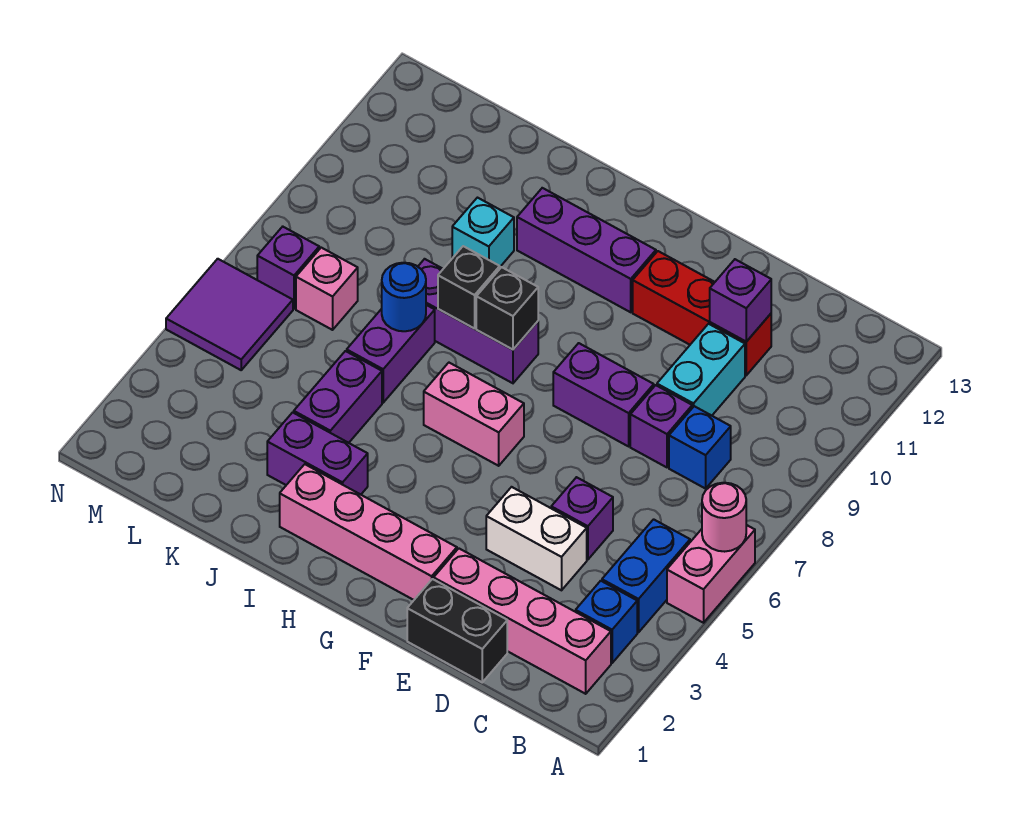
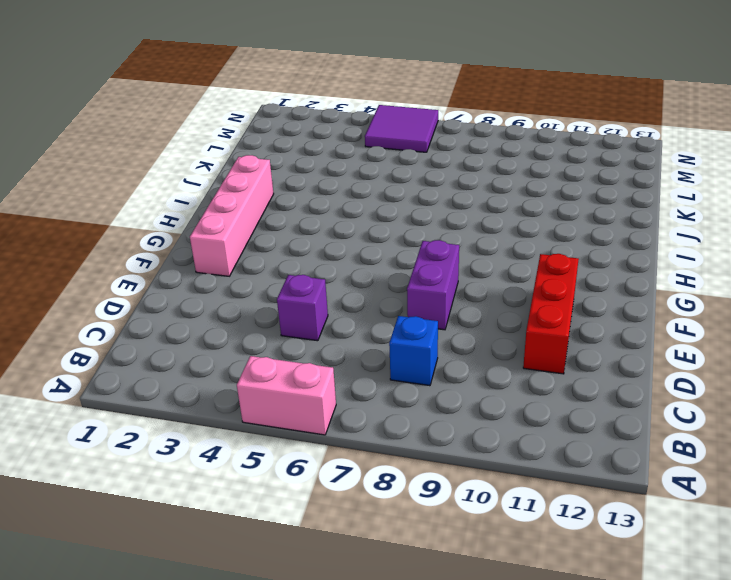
none -> pink brick B2:E2 level 1
none -> blue brick B3 level 1
none -> blue brick B4:B5 level 1

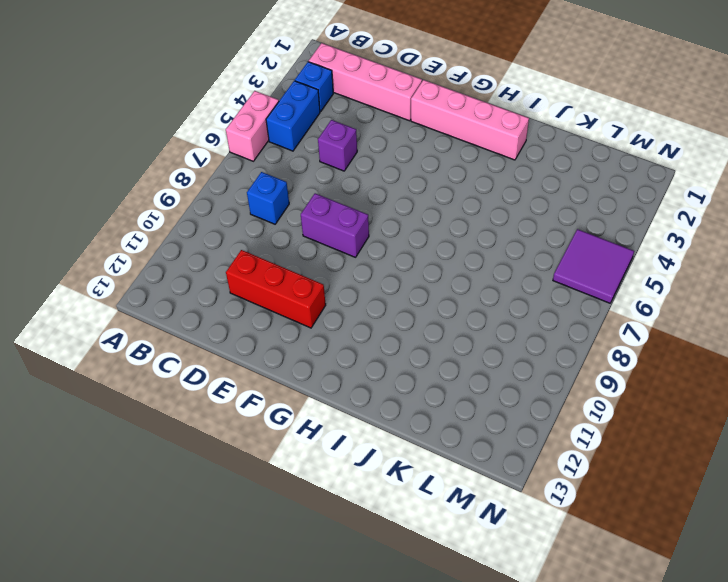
none -> black brick D1:E1 level 1
none -> white brick D4:E4 level 1
none -> purple brick D8 level 1

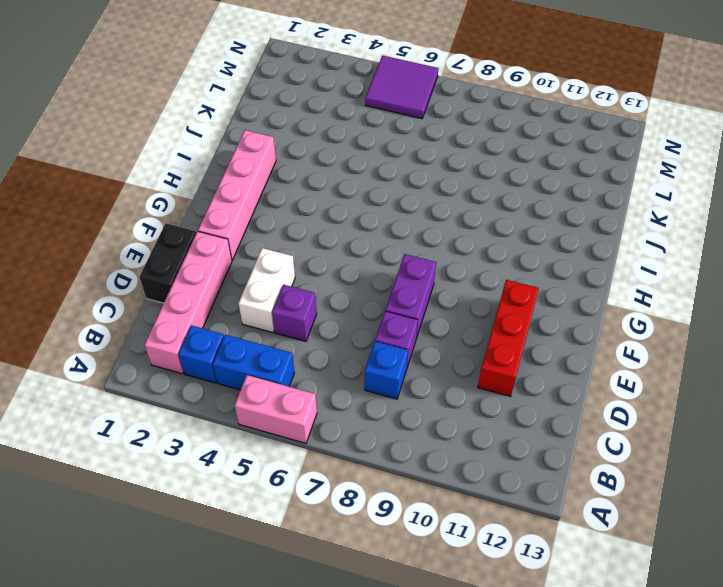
none -> cyan brick D9:D10 level 1
none -> pink brick G6:H6 level 1
none -> purple brick G11:I11 level 1

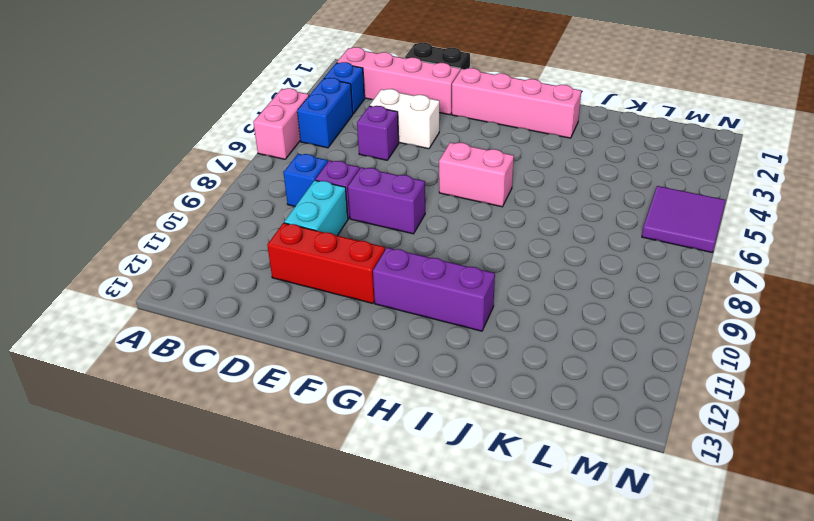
none -> purple brick H8:J8 level 1
none -> purple brick I3:J3 level 1
none -> purple brick J4:J5 level 1

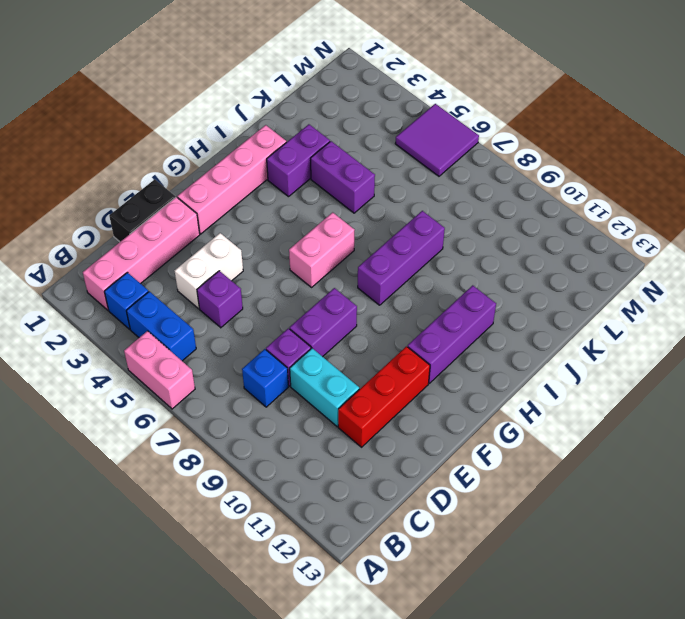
none -> purple brick J6:J7 level 1
none -> cyan brick J10 level 1
none -> pink brick L7 level 1

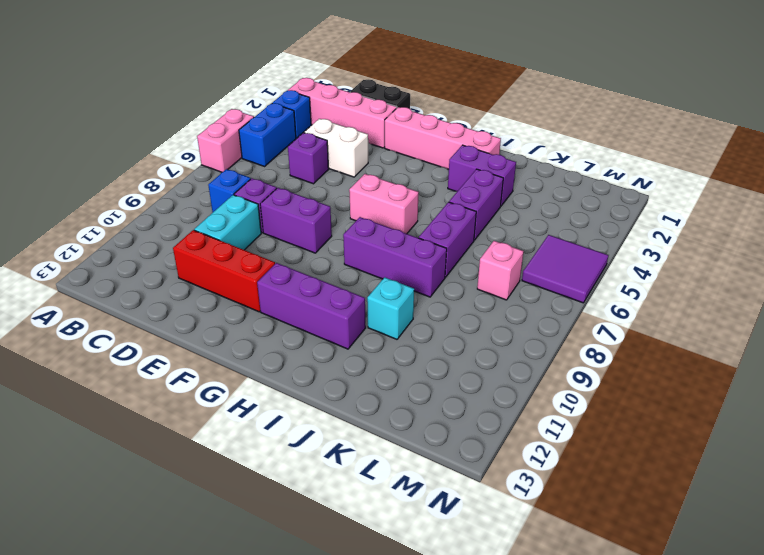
none -> purple brick M7 level 1
none -> pink round brick A6 level 2
none -> purple brick D11 level 2

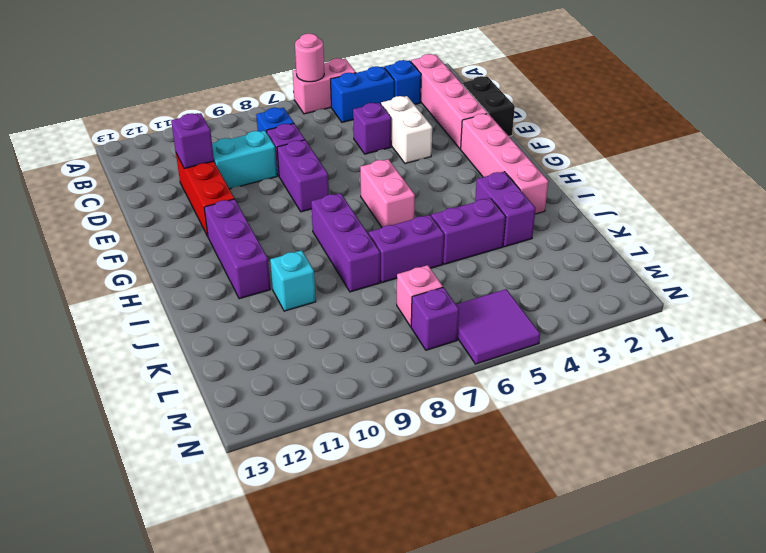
none -> black brick H8 level 2
none -> black brick I8 level 2
none -> blue round brick J7 level 2

